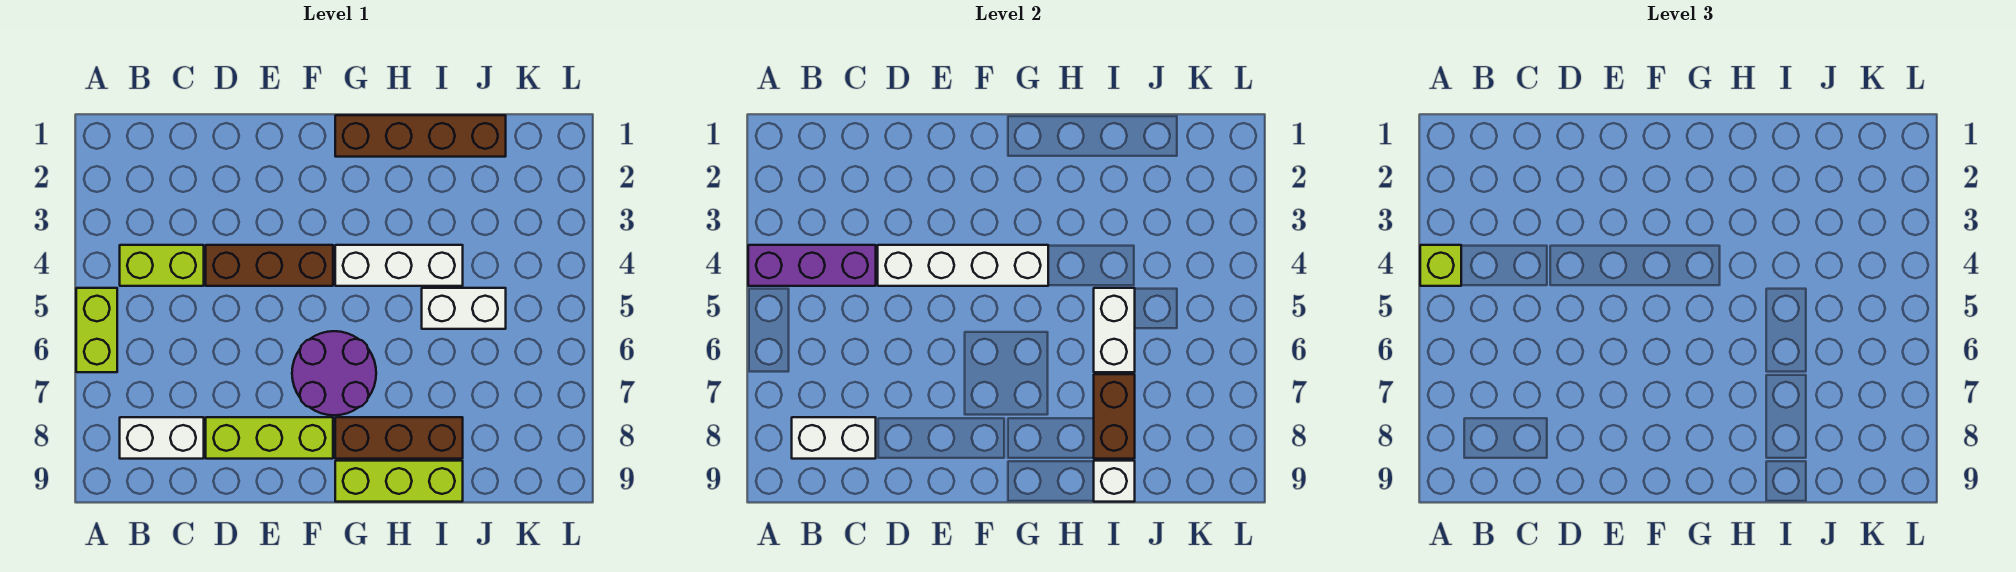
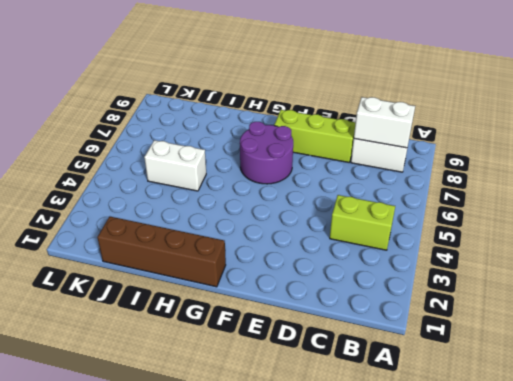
none -> lime brick A5:A6 level 1
none -> brown brick D4:F4 level 1
none -> white brick G4:I4 level 1

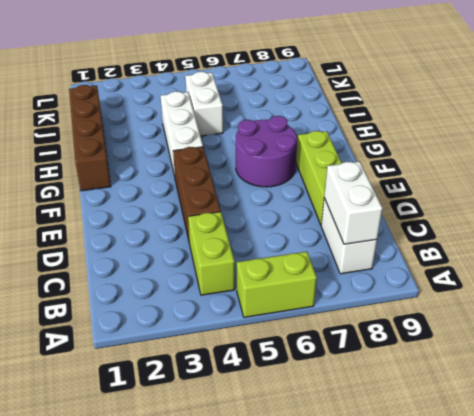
none -> brown brick G8:I8 level 1
none -> lime brick G9:I9 level 1
none -> purple brick A4:C4 level 2

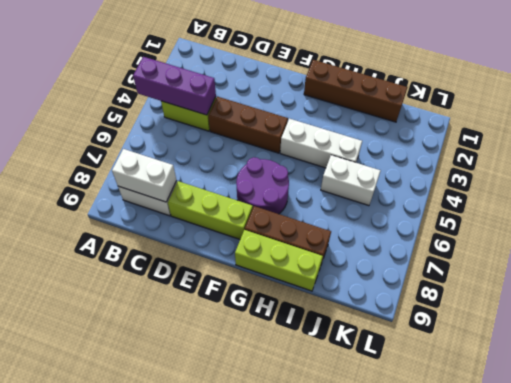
none -> lime brick A5:A6 level 1
none -> white brick D4:G4 level 2
none -> white brick I5:I6 level 2

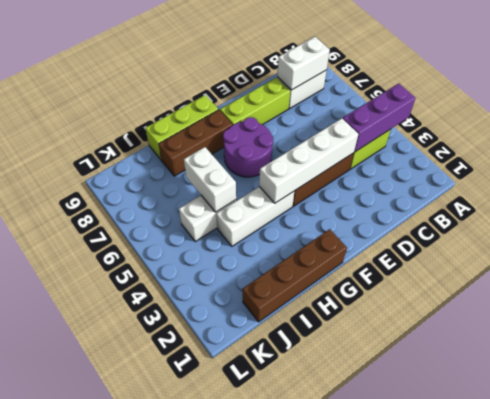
none -> lime brick A5:A6 level 1
none -> brown brick I7:I8 level 2
none -> white brick I9 level 2

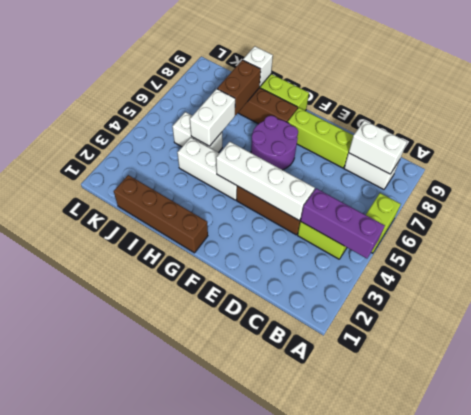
none -> lime brick A4 level 3

